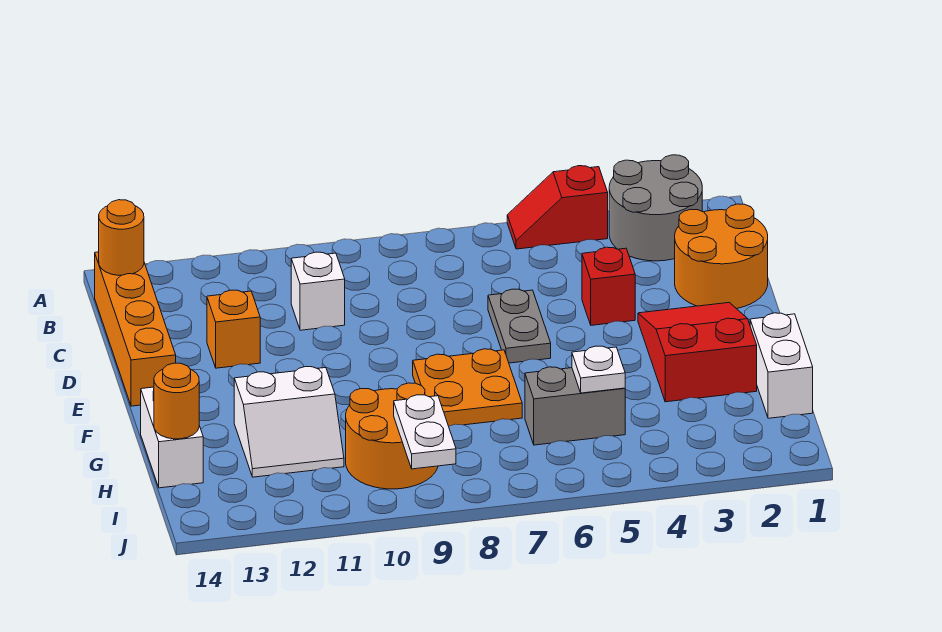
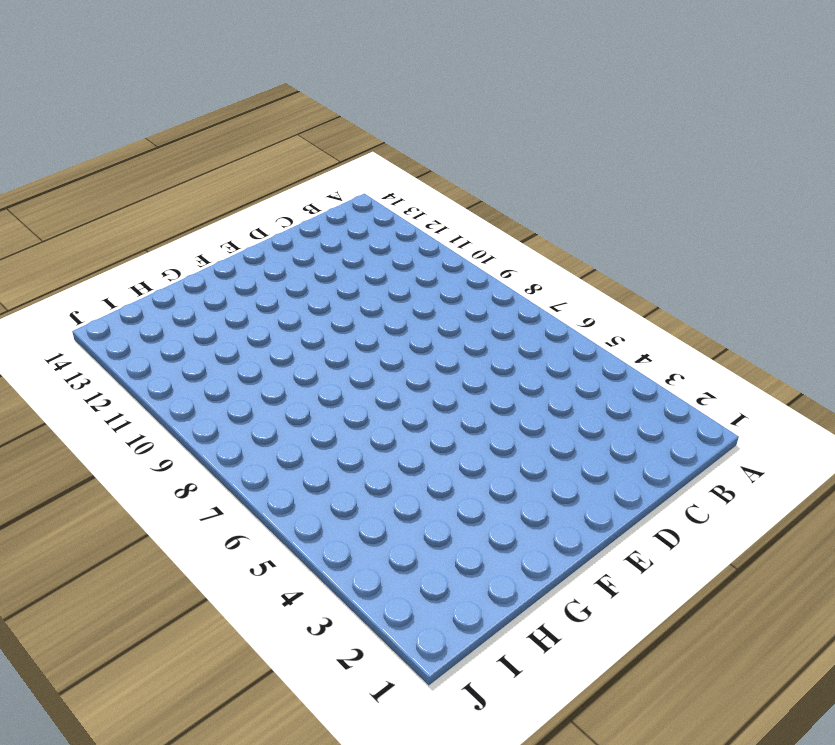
none -> grey round brick A2:B3 level 1
none -> red slope A4:A5 level 1 top 4
none -> orange brick B14:E14 level 1

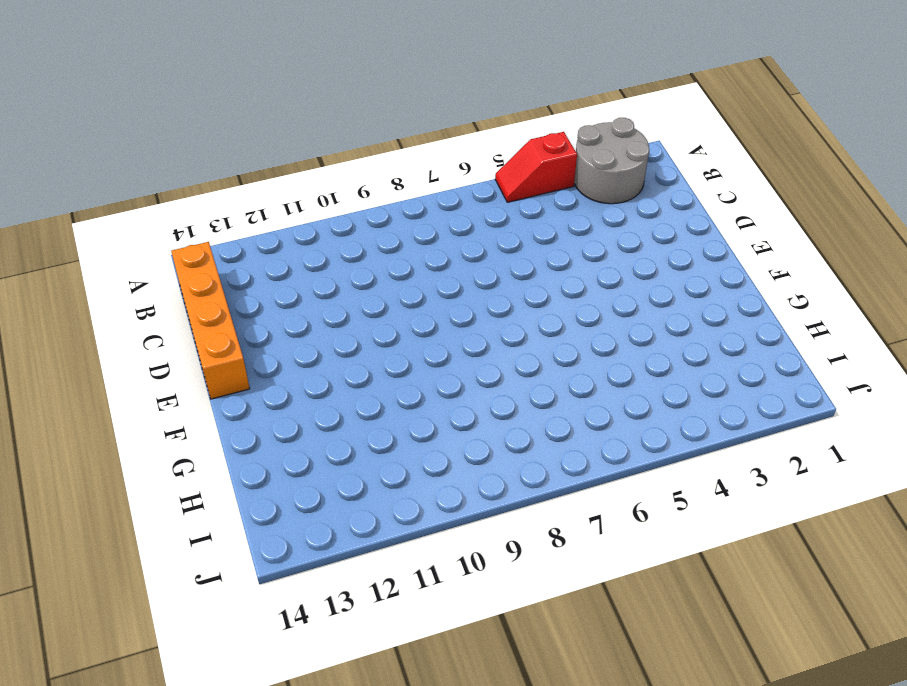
none -> orange round brick C1:D2 level 1
none -> white brick C10 level 1
none -> red brick D4 level 1

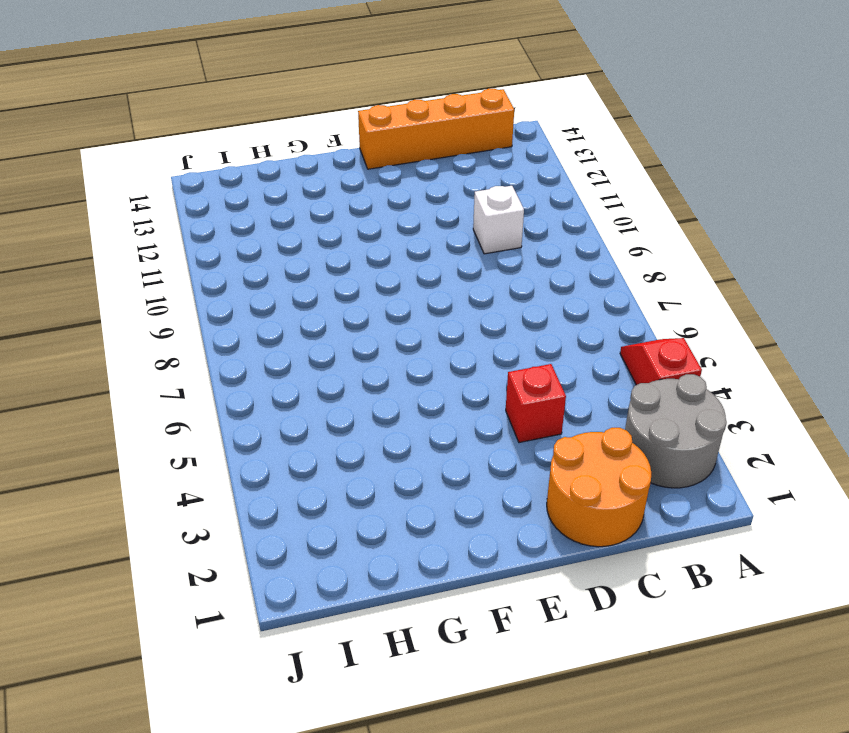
none -> grey plate D6:E6 level 1
none -> orange brick D12 level 1
none -> red slope E2:G3 level 1 top G

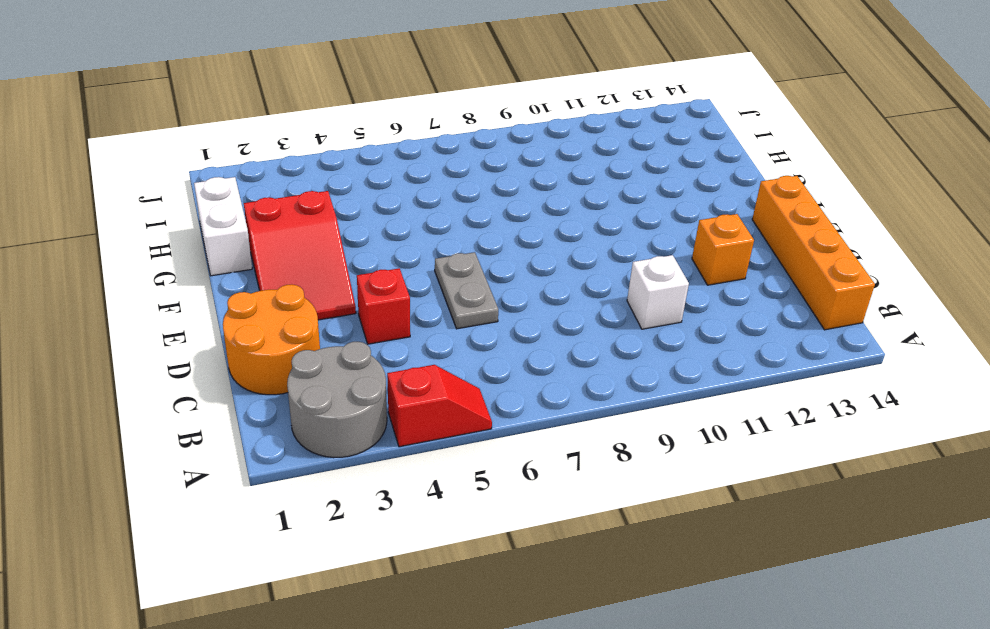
none -> orange plate F7:G8 level 1
none -> white slope G11:H12 level 1 top G
none -> white brick G14:H14 level 1

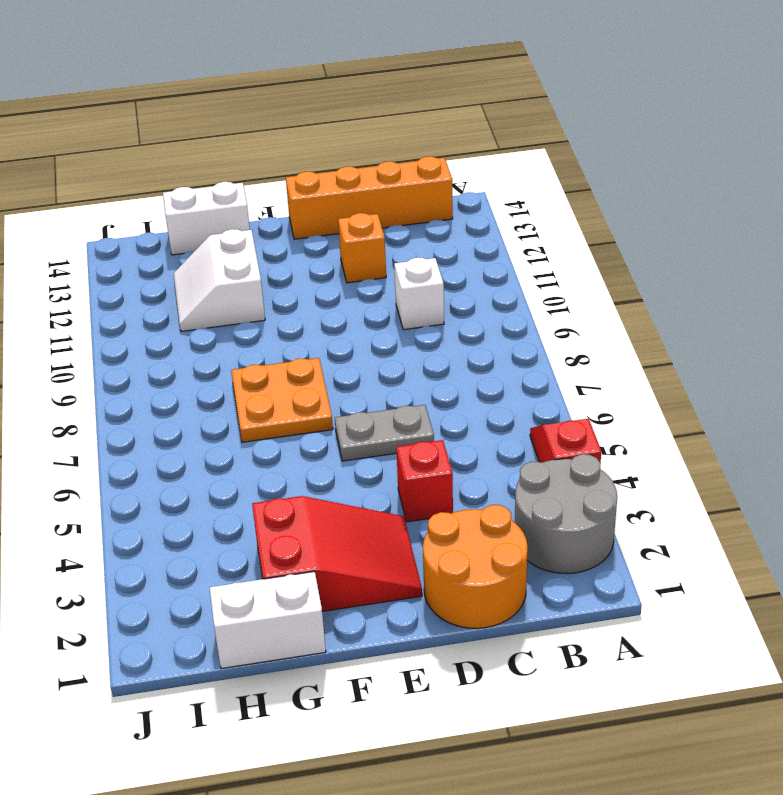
none -> grey brick H5:H6 level 1
none -> orange round brick H9:I10 level 1
none -> orange round brick B14 level 2

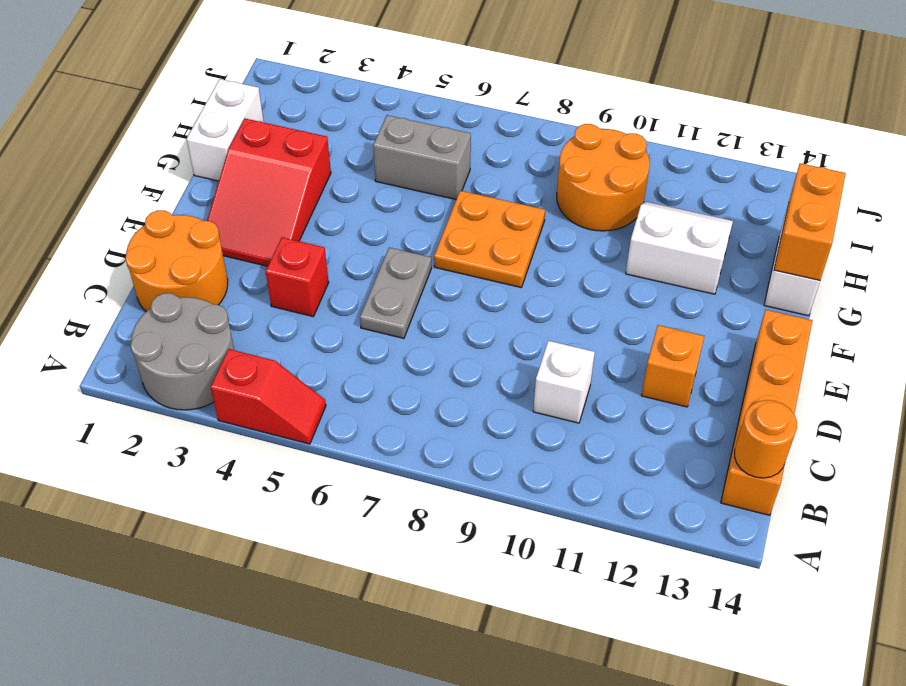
orange brick G14:H14 level 2 -> orange round brick H14 level 2
none -> white plate H5 level 2
none -> white plate I9:J9 level 2

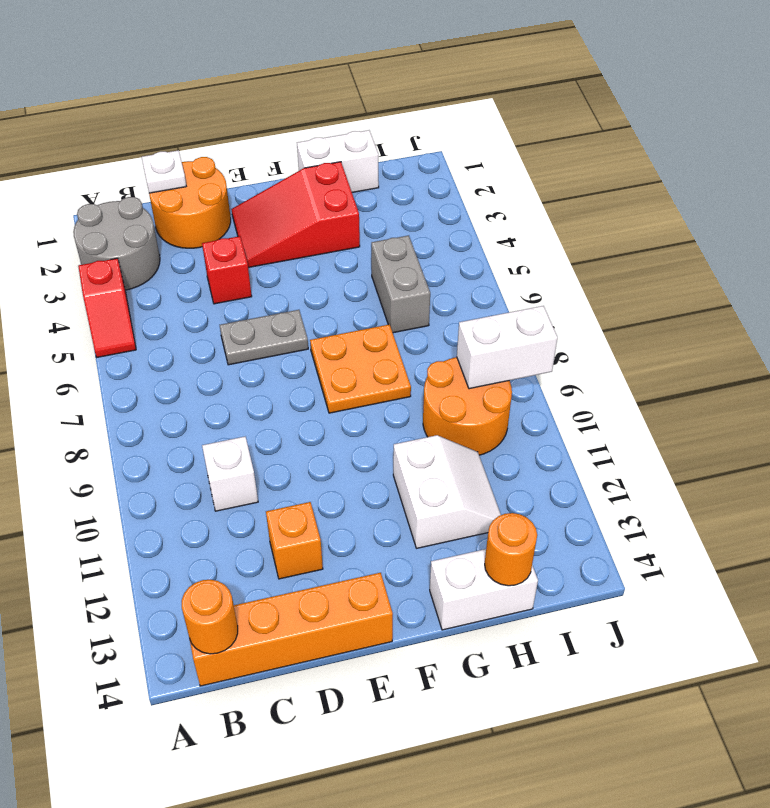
white plate C1 level 2 -> white plate H5 level 2
white brick I9:J9 level 2 -> white plate I9:J9 level 2

